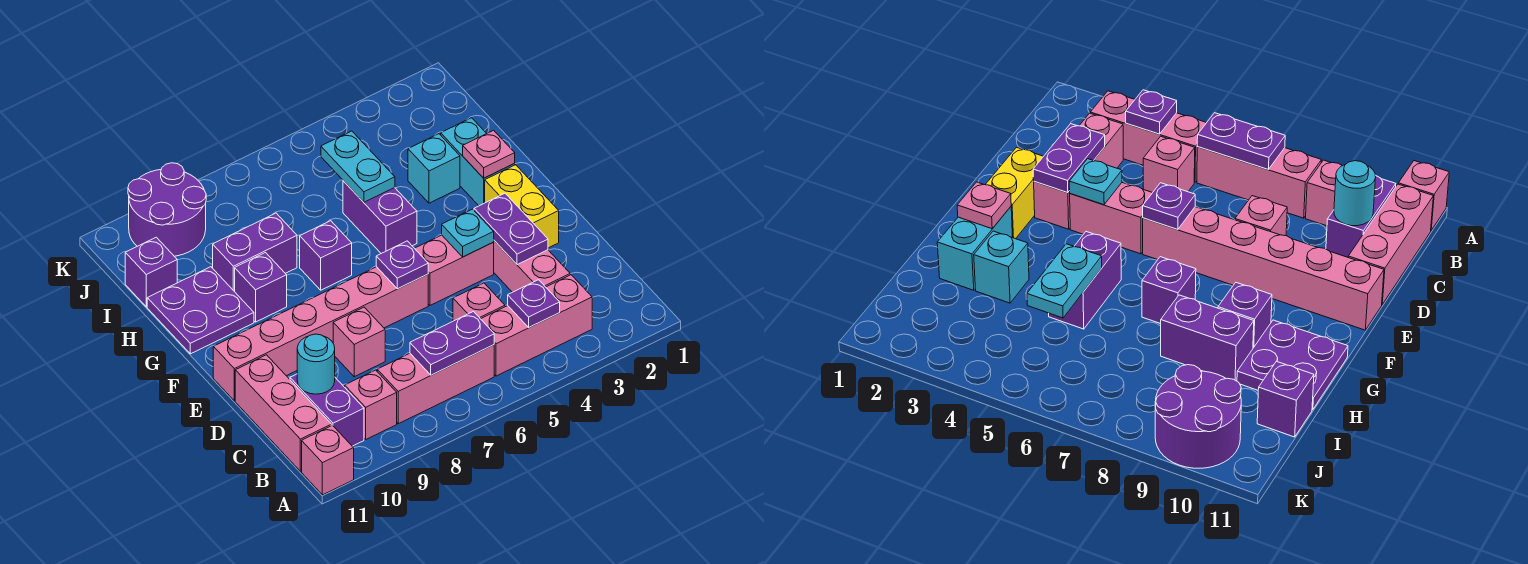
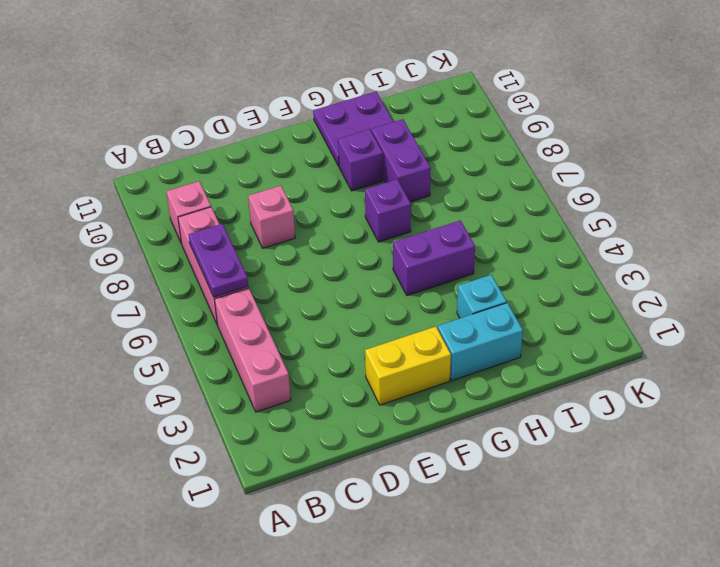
none -> pink brick A11 level 1
none -> purple brick B10:C10 level 1
none -> pink brick B11:D11 level 1

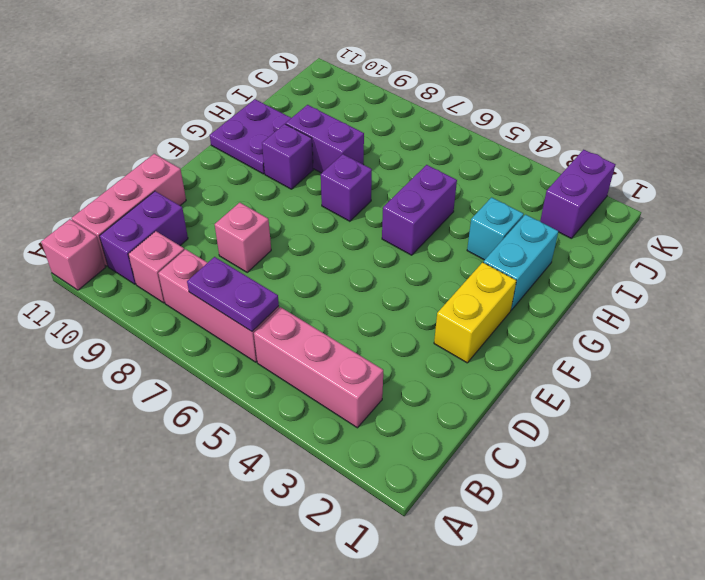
purple brick J2:K2 level 1 -> none
none -> pink brick C3:E3 level 1
none -> pink brick C5 level 1
none -> pink brick E4:E5 level 1

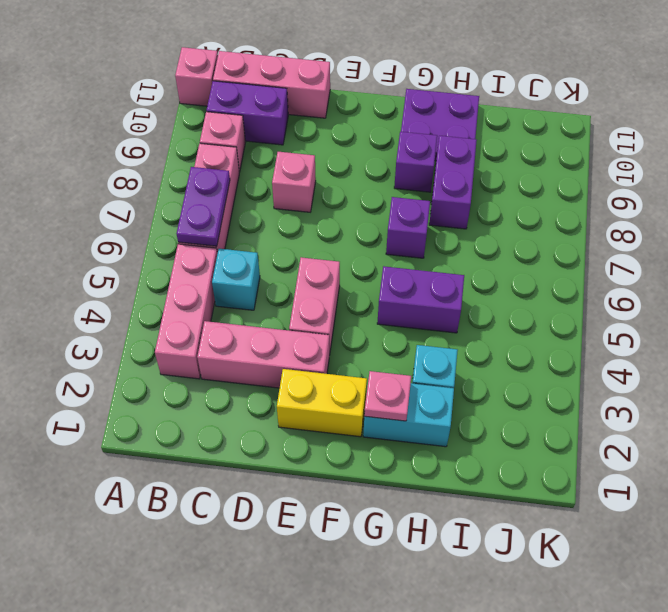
cyan brick C5 level 1 -> pink brick C5 level 1
none -> pink brick E6:E11 level 1
none -> purple brick I11 level 1
none -> purple round brick J9:K10 level 1

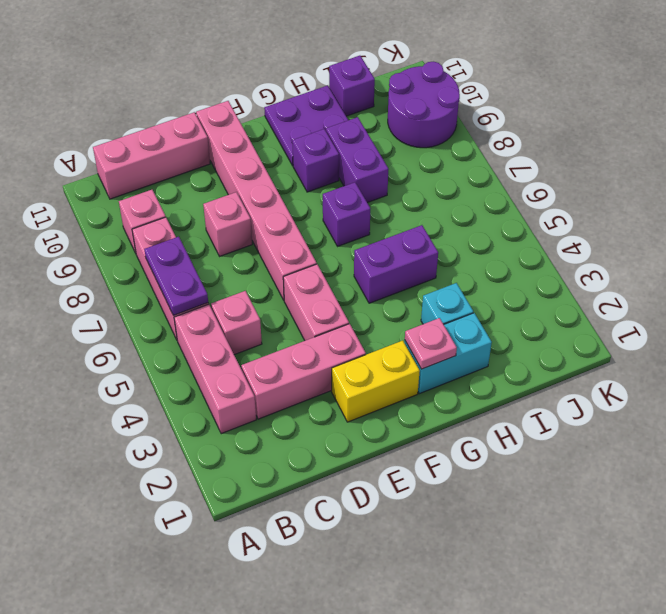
none -> pink brick A11 level 1
none -> purple brick B10:C10 level 1
none -> purple plate B4 level 2

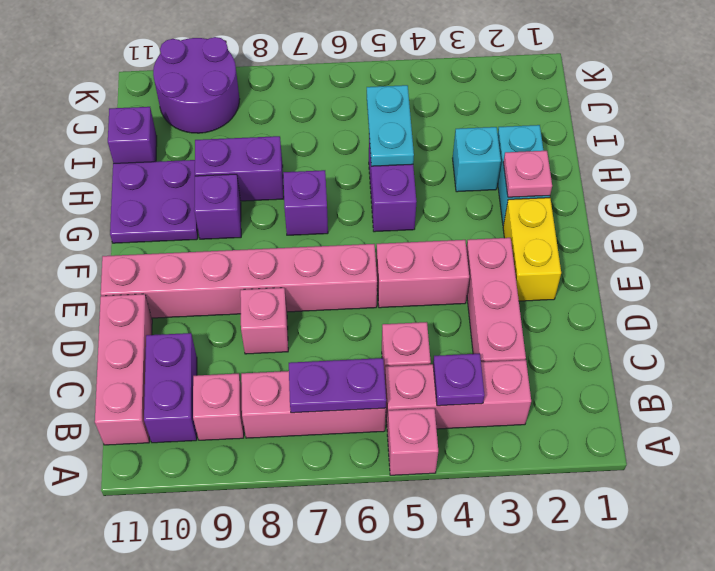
pink brick A5 level 1 -> pink brick A11 level 1
none -> cyan round brick C10 level 2
none -> purple plate D3:E3 level 2
none -> cyan plate E4 level 2

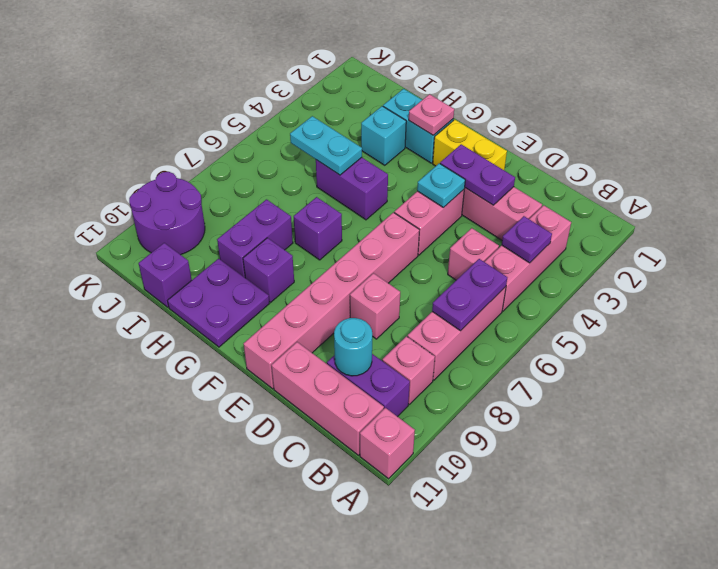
none -> purple plate E6 level 2

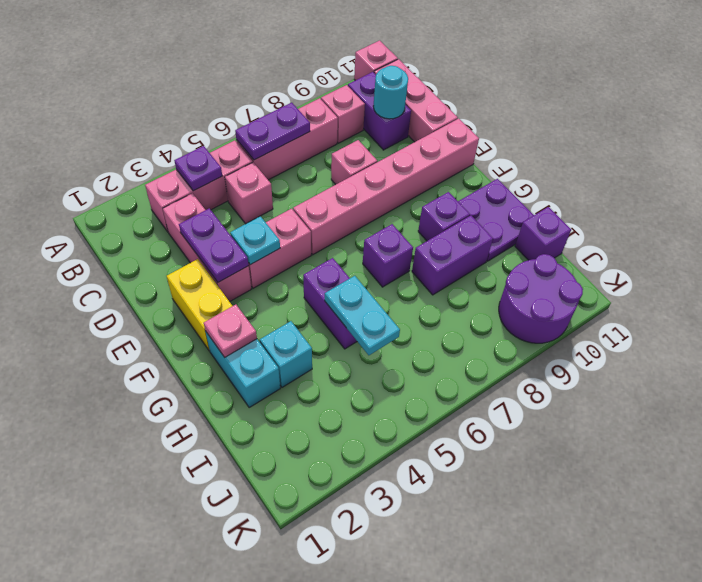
none -> purple plate E6 level 2

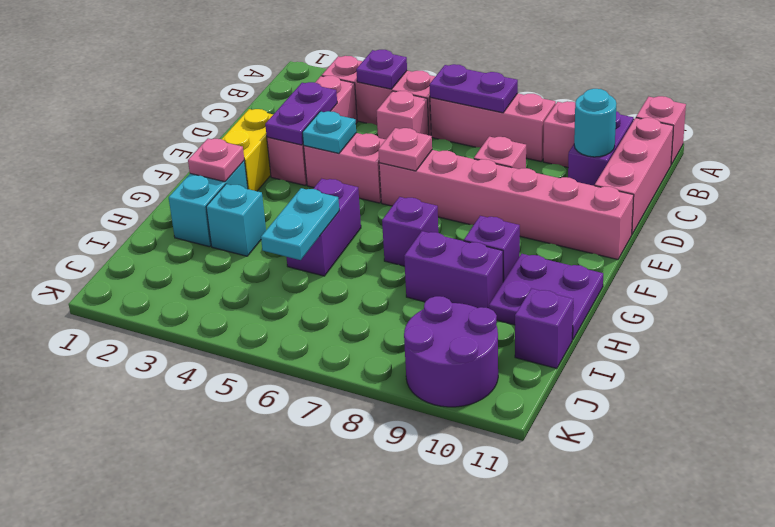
pink plate E6 level 2 -> purple plate E6 level 2

